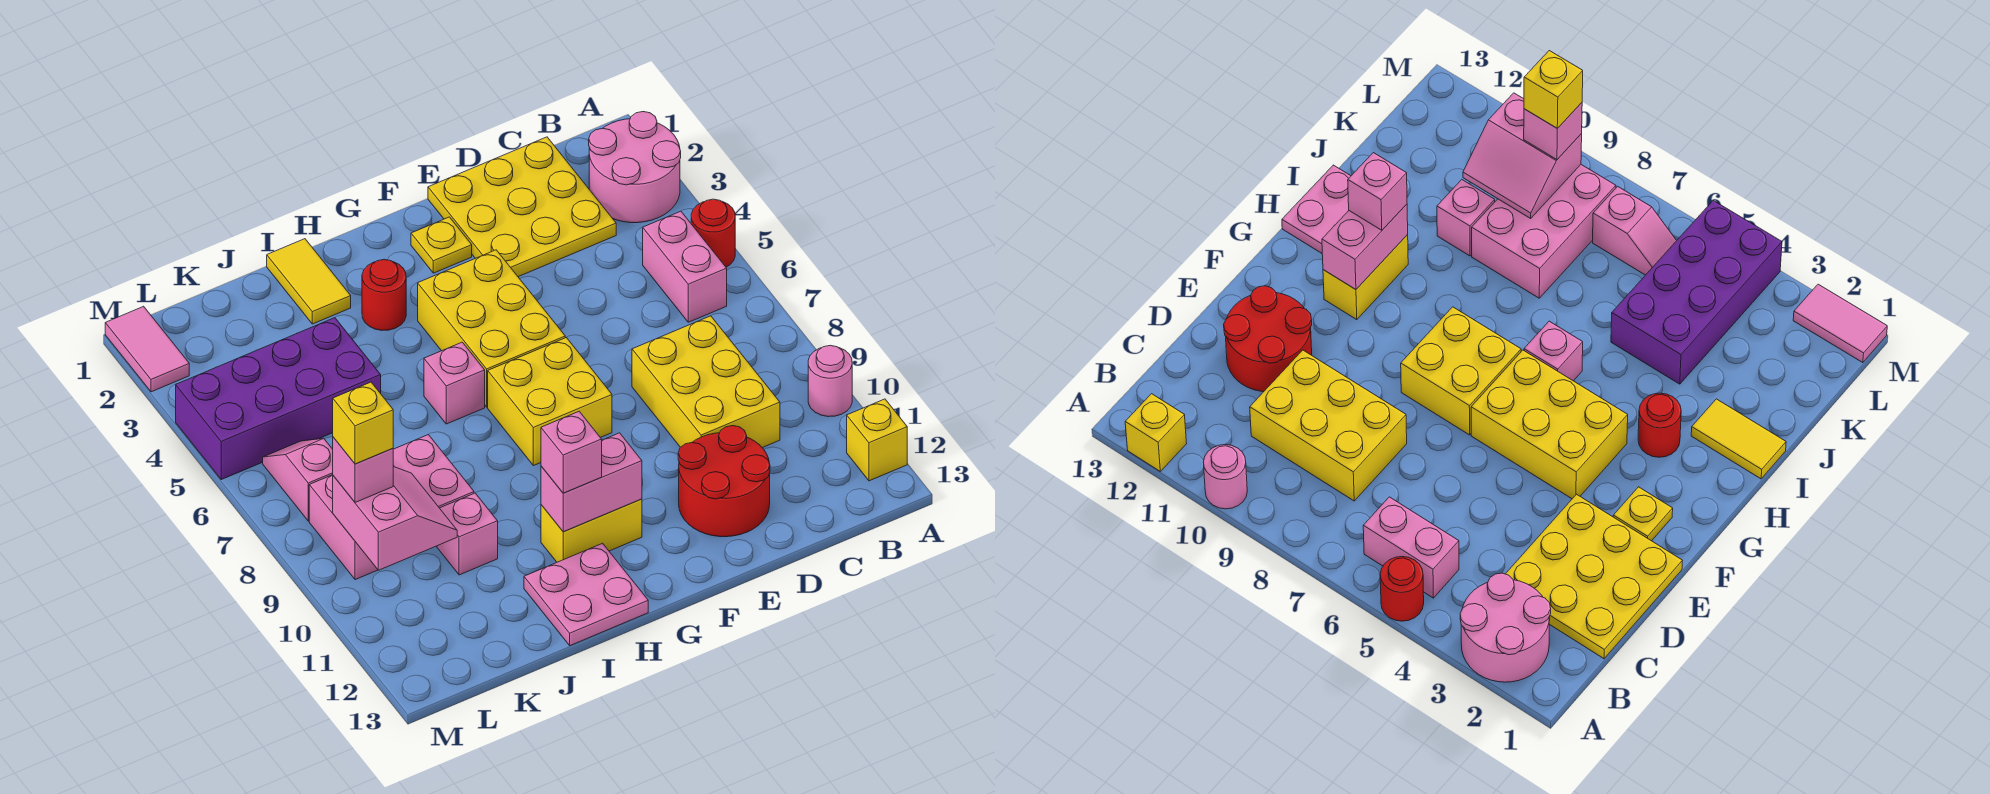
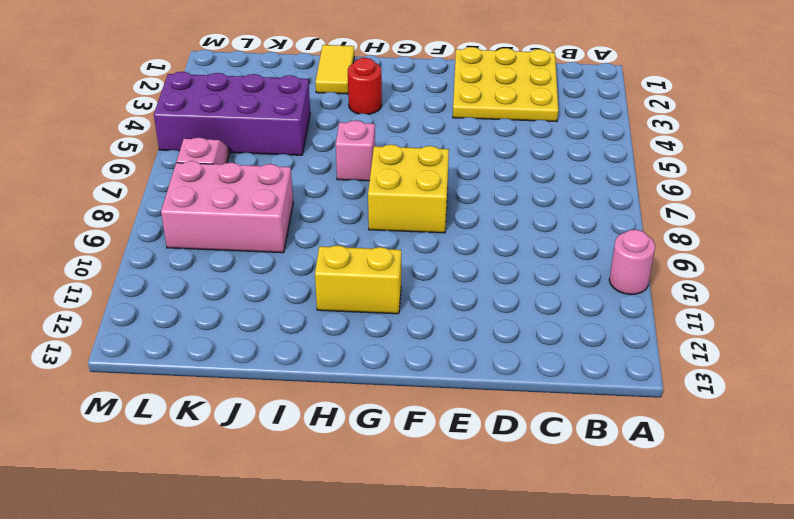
none -> pink round brick A2:B3 level 1
none -> red round brick A5 level 1
none -> yellow brick A12 level 1

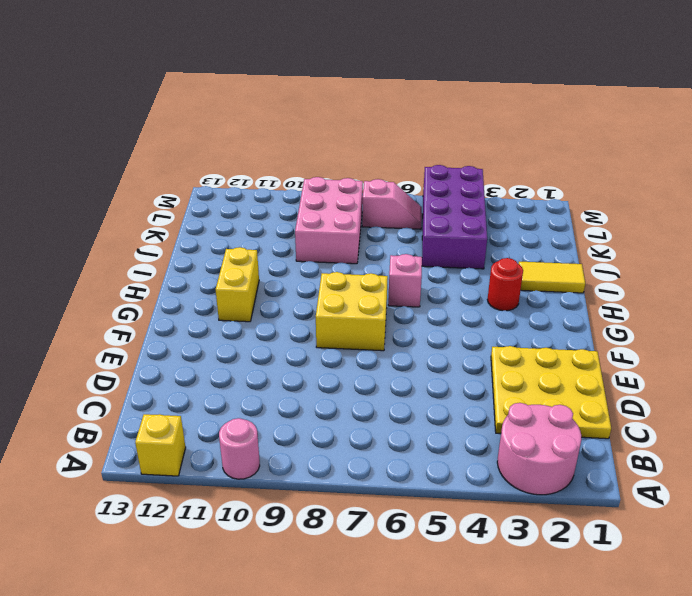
none -> red round brick A5 level 1
none -> pink brick B5:B6 level 1
none -> yellow brick C8:D10 level 1

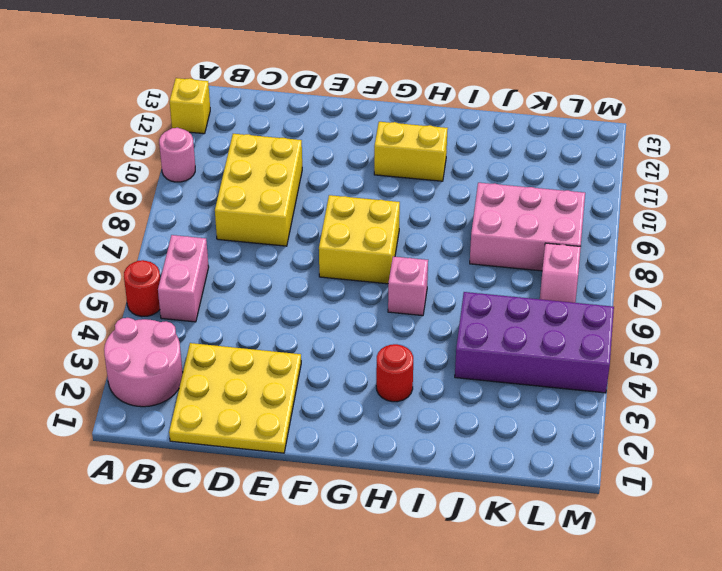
none -> red round brick D11:E12 level 1
none -> yellow plate F2 level 1
none -> yellow brick F4:G6 level 1

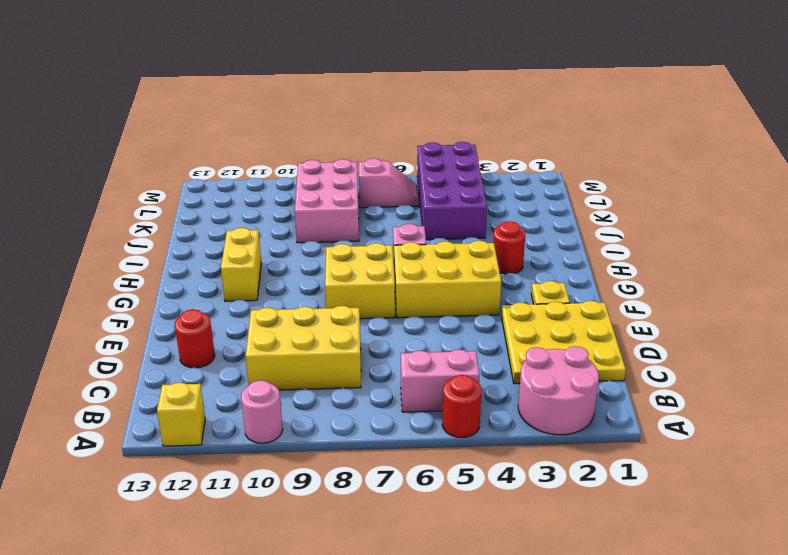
red round brick D12 level 1 -> red round brick D11:E12 level 1
none -> pink plate H12:I13 level 1
none -> yellow tile I1:I2 level 1
none -> pink brick J10 level 1

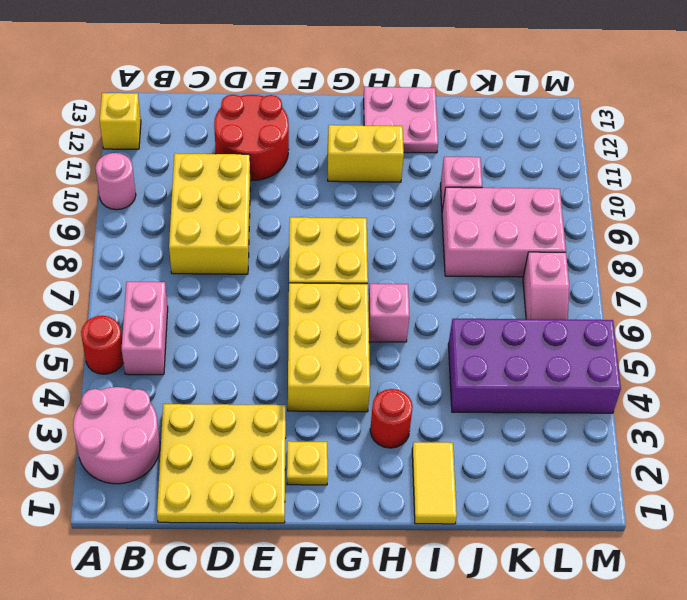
none -> pink tile M1:M2 level 1
none -> pink brick G11:H11 level 2
none -> pink slope K9:L10 level 2 top L

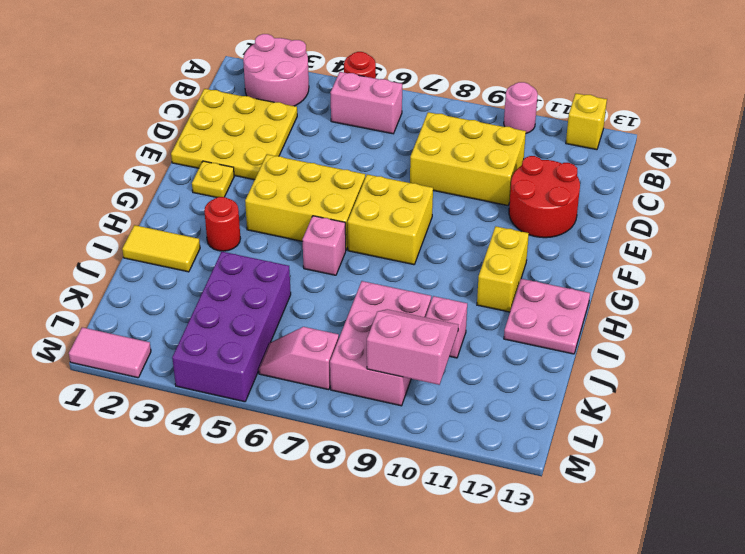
none -> pink brick G11:H11 level 2
none -> pink brick H11 level 3
none -> pink brick L9 level 3

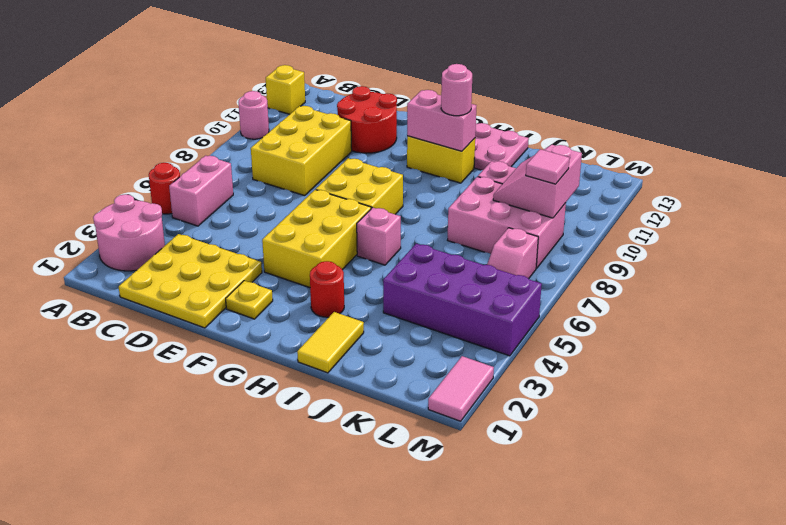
pink round brick H11 level 3 -> pink brick H11 level 3
pink tile L9 level 3 -> pink brick L9 level 3
none -> yellow brick L9 level 4

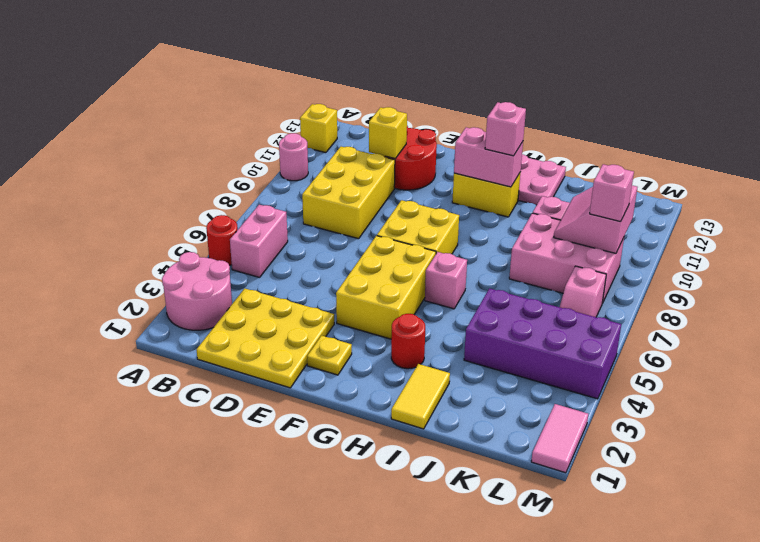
yellow brick D11 level 2 -> yellow brick L9 level 4

